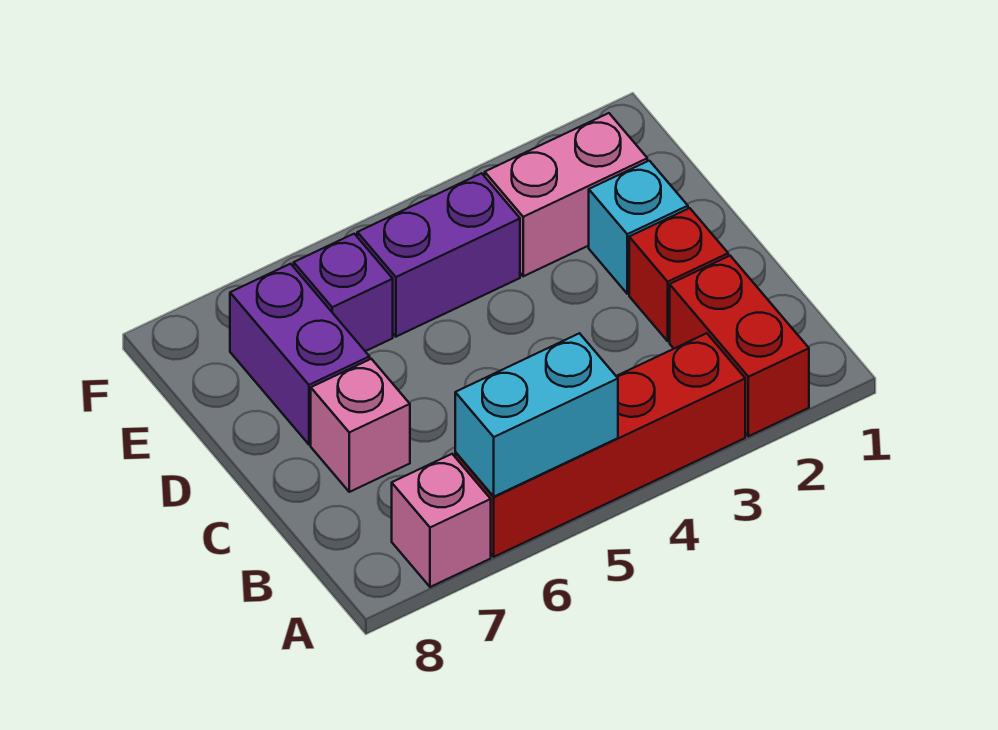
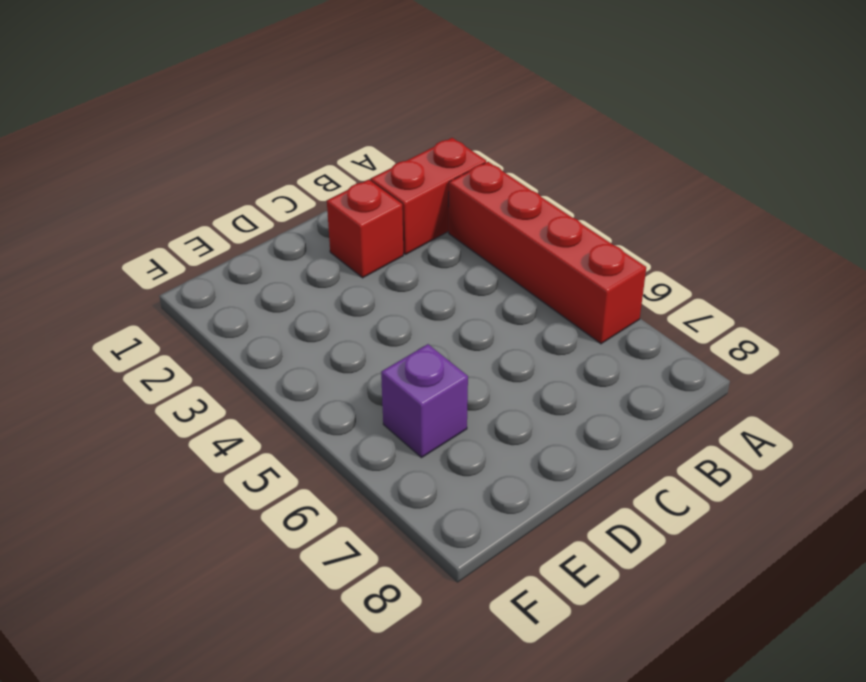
none -> pink brick A7 level 1
none -> pink brick C7 level 1

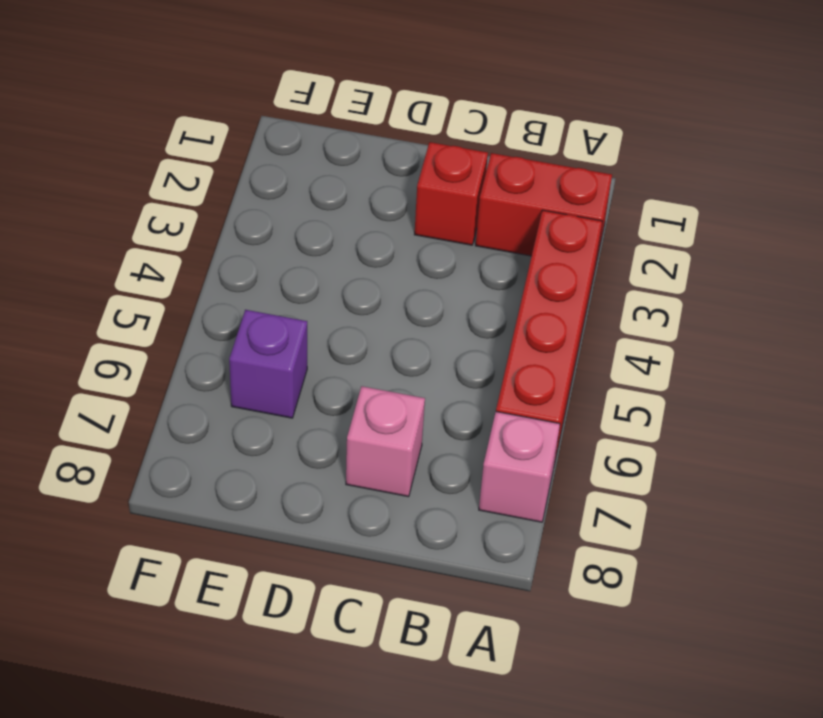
none -> cyan brick D2 level 1
none -> purple brick D7:E7 level 1

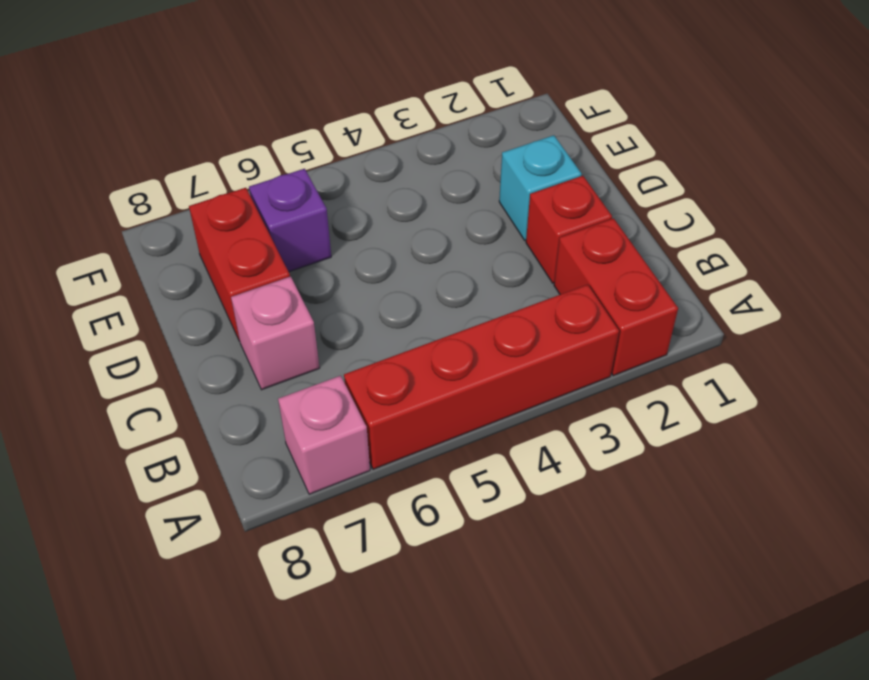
red brick D7:E7 level 1 -> purple brick D7:E7 level 1
none -> pink brick E2:E3 level 1
none -> purple brick E4:E5 level 1

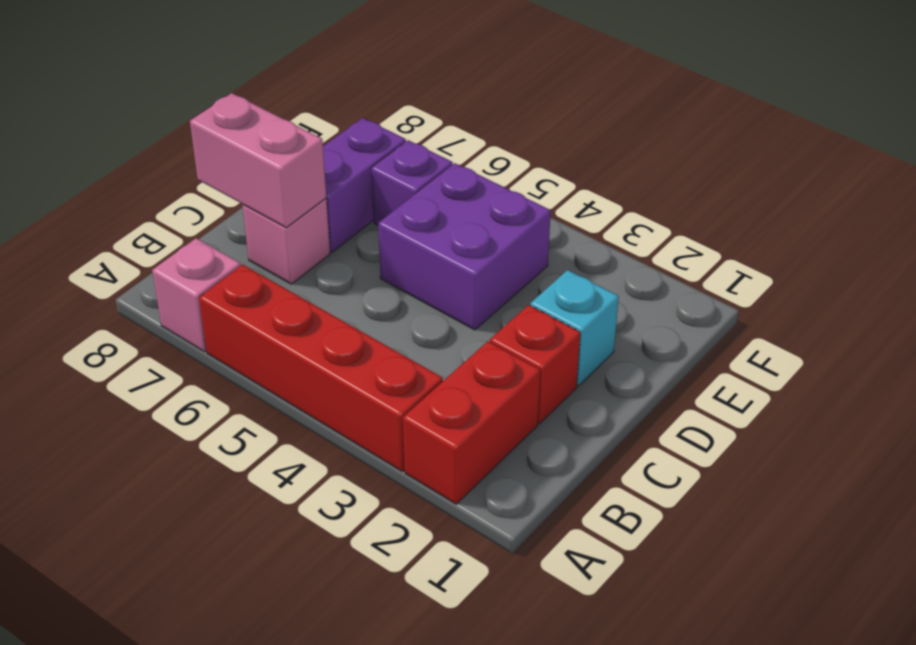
pink brick C7:C8 level 2 -> pink brick E2:E3 level 1
purple brick D4:E5 level 1 -> purple brick E4:E5 level 1
none -> cyan brick A5:A6 level 2

